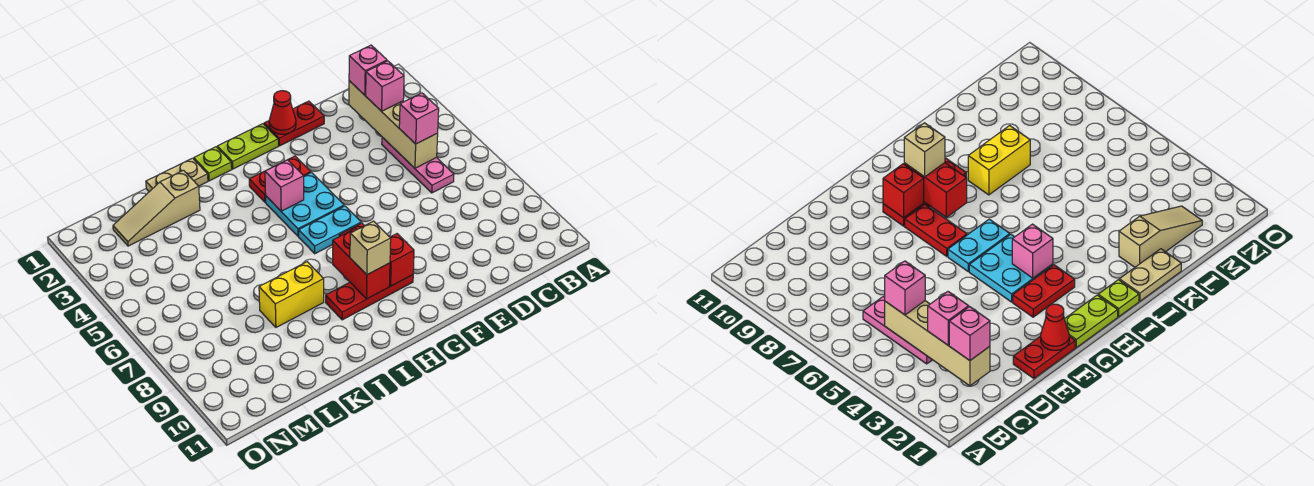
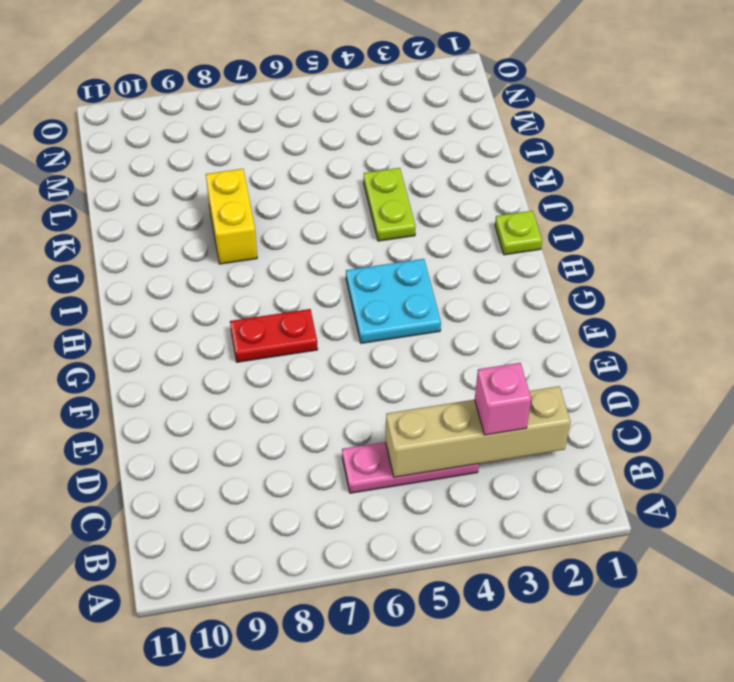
lime plate J4:K4 level 1 -> lime plate G1:H1 level 1
none -> red plate E1:F1 level 1
none -> red plate G3:H3 level 1
none -> cyan plate G6:H6 level 1

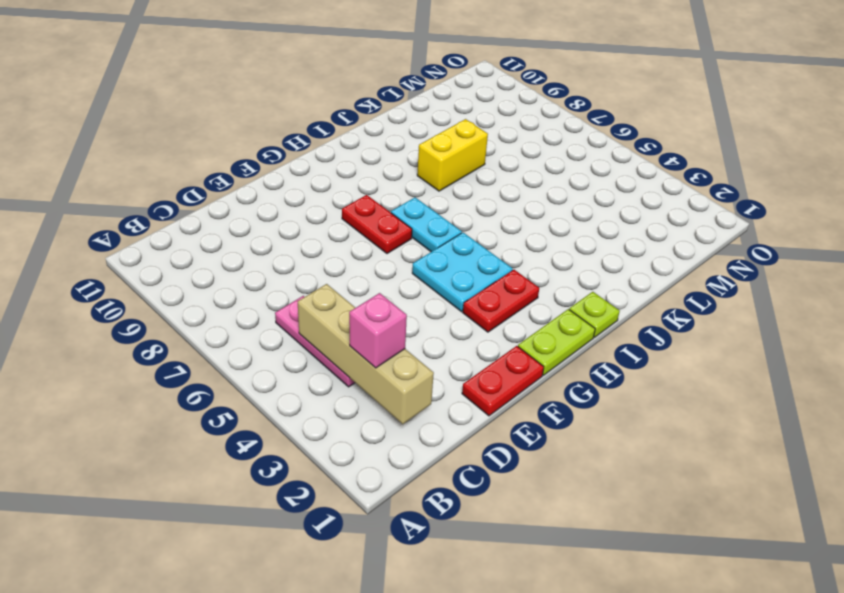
cyan plate H6:H7 level 1 -> cyan plate G6:H6 level 1
none -> red plate G9:I9 level 1
none -> tan plate J1:K1 level 1
none -> tan slope K2:M2 level 1 top K

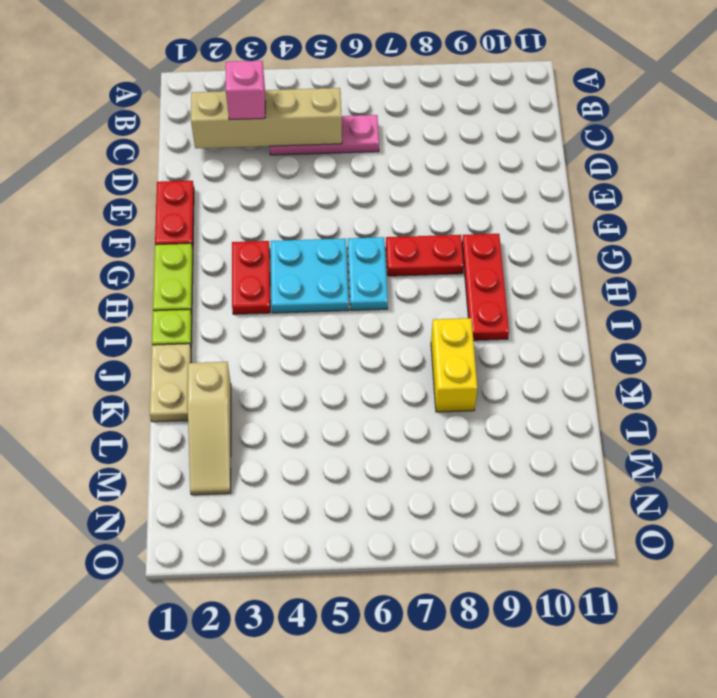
none -> red cone F1 level 2
none -> red brick G9 level 2
none -> pink brick H4 level 2

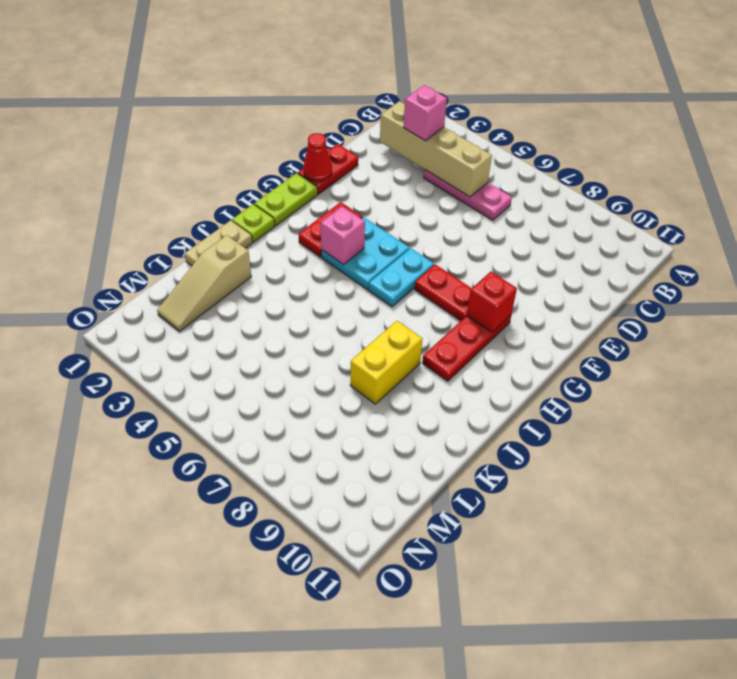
none -> red brick H8:H9 level 2
none -> pink brick C2 level 3
none -> pink brick C5 level 3

